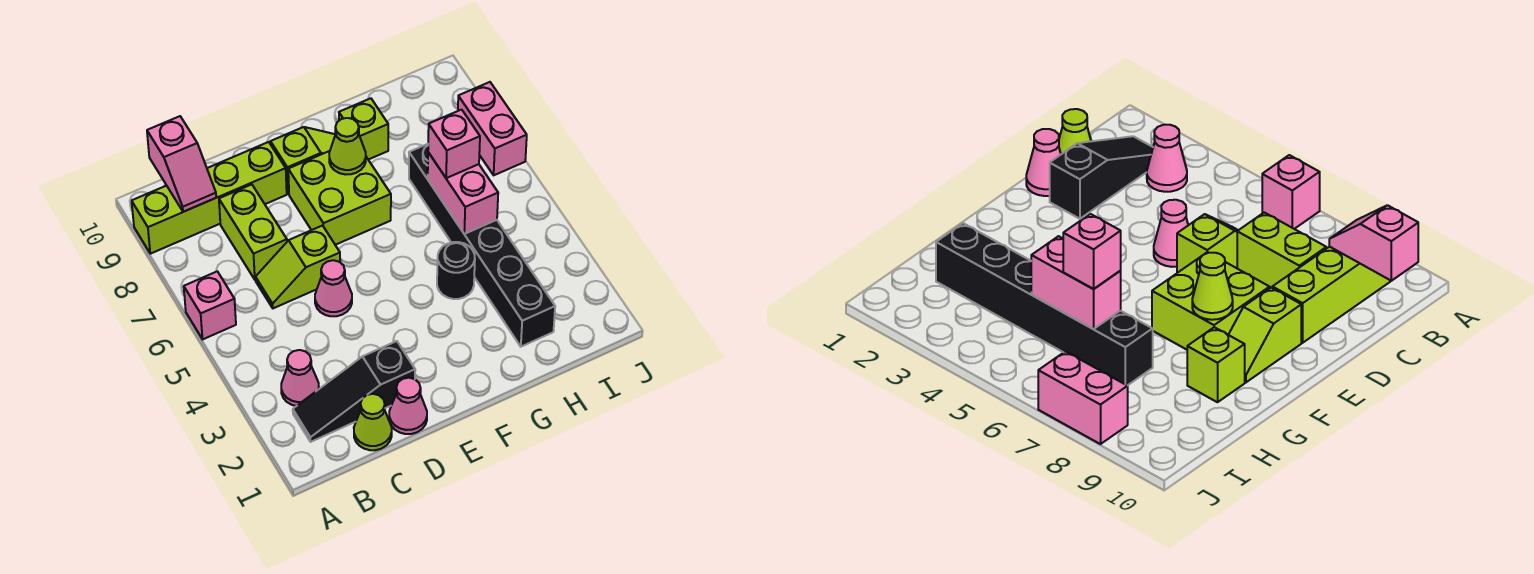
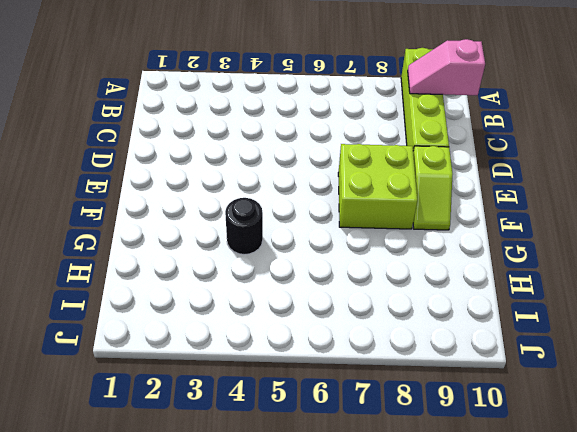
none -> pink brick A6 level 1
none -> black slope B2:D2 level 1 top D
none -> pink cone B3 level 1

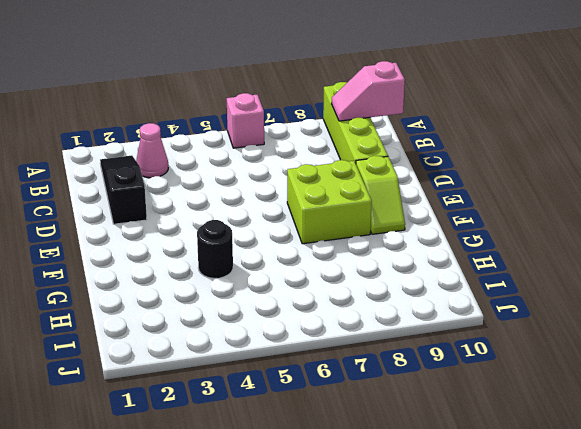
none -> lime cone C1 level 1
none -> lime slope C6:D6 level 1 top D
none -> lime brick C7:C8 level 1

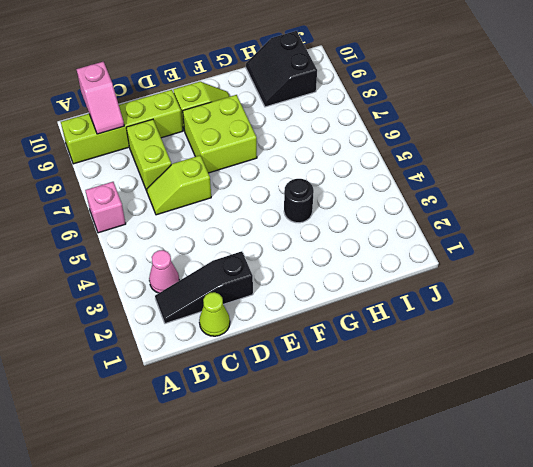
black slope H9:I10 level 1 top I -> none
none -> pink cone D1 level 1
none -> pink cone D5 level 1
none -> lime brick G9 level 1

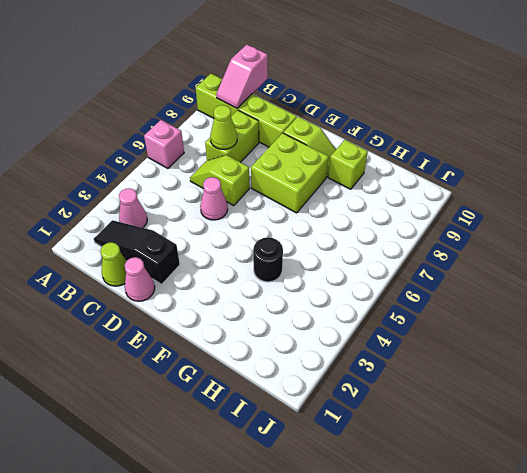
lime cone C7 level 2 -> lime cone F8 level 2
none -> black brick H2:H7 level 1
none -> pink brick J7:J8 level 1
none -> pink brick H5:H6 level 2

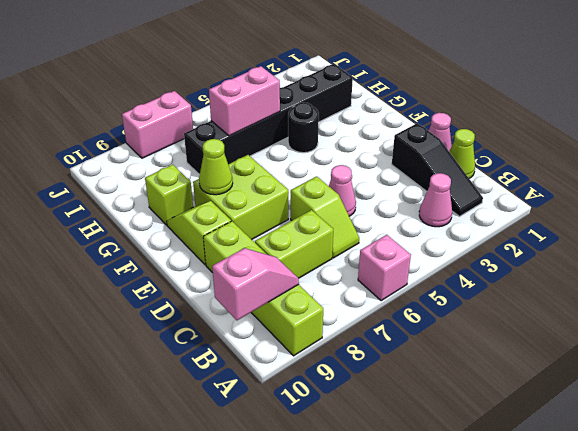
none -> pink brick H6 level 3

